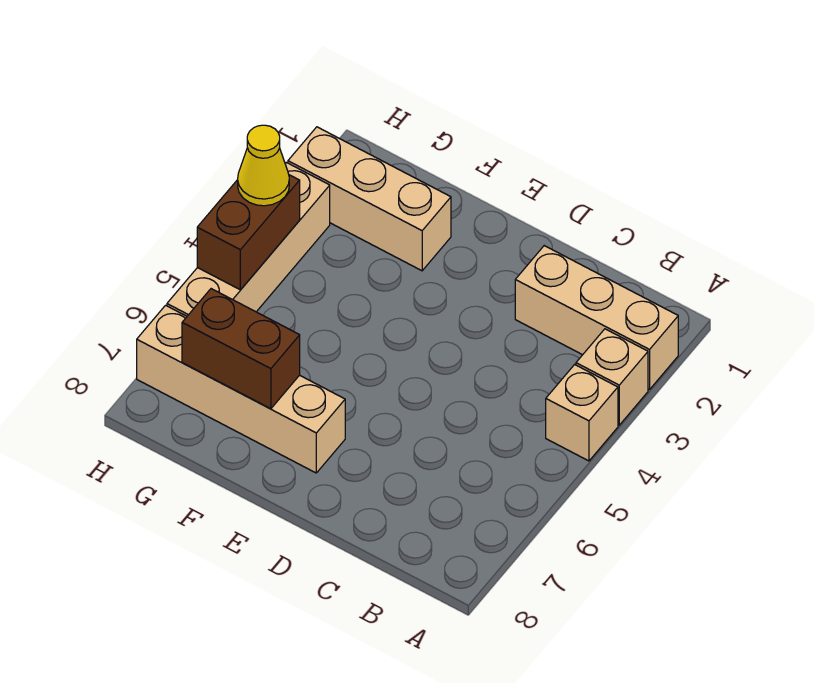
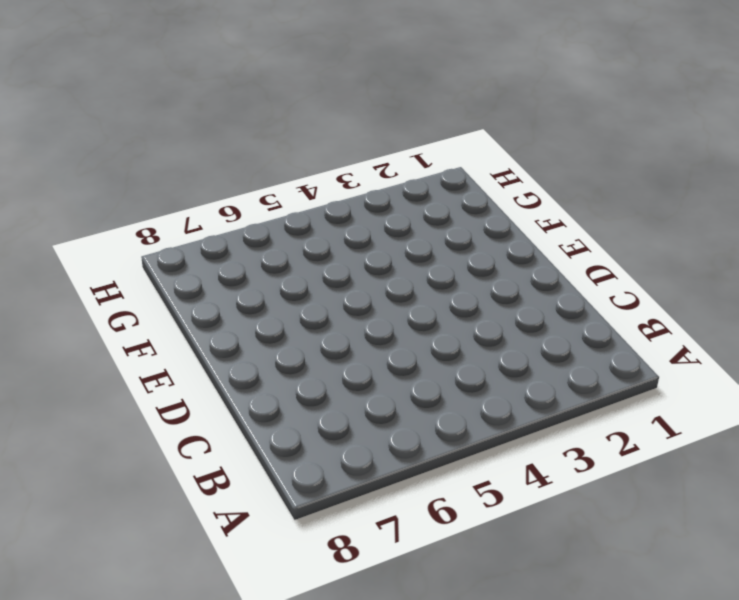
none -> tan brick A2:C2 level 1
none -> tan brick A3 level 1

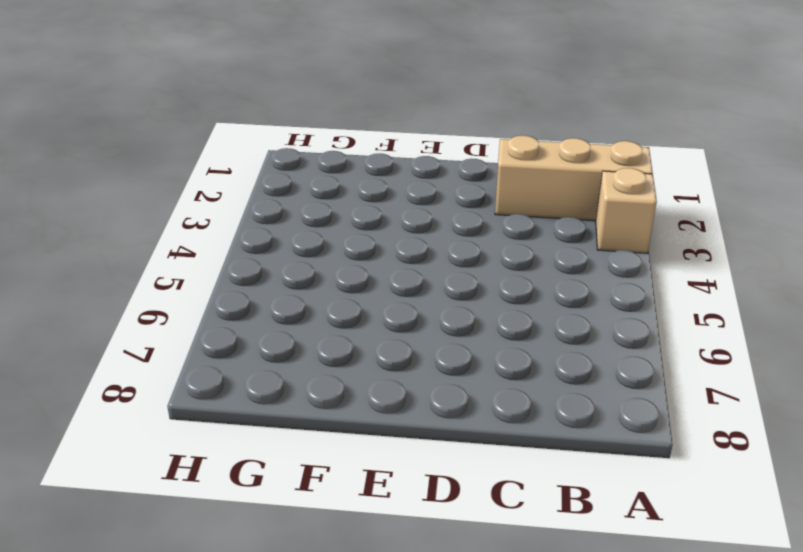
none -> tan brick A4 level 1
none -> tan brick E7:H7 level 1

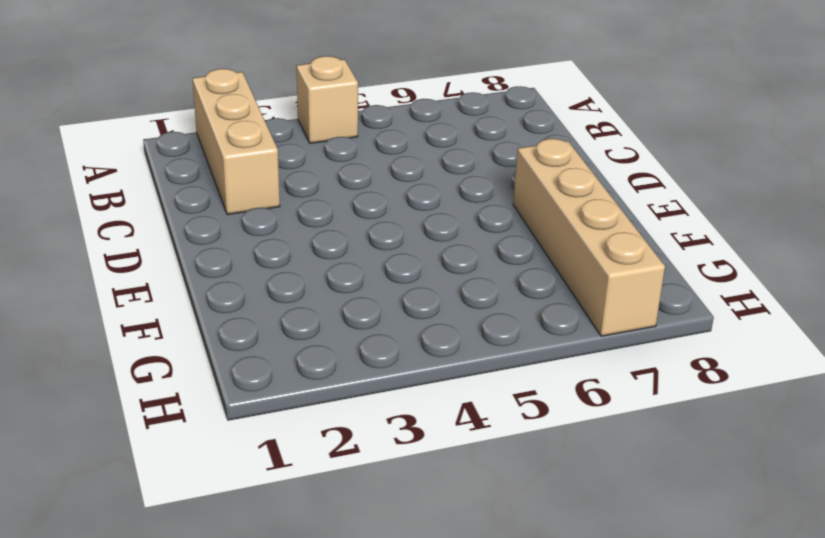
none -> tan brick A3 level 1
none -> tan brick F2:H2 level 1

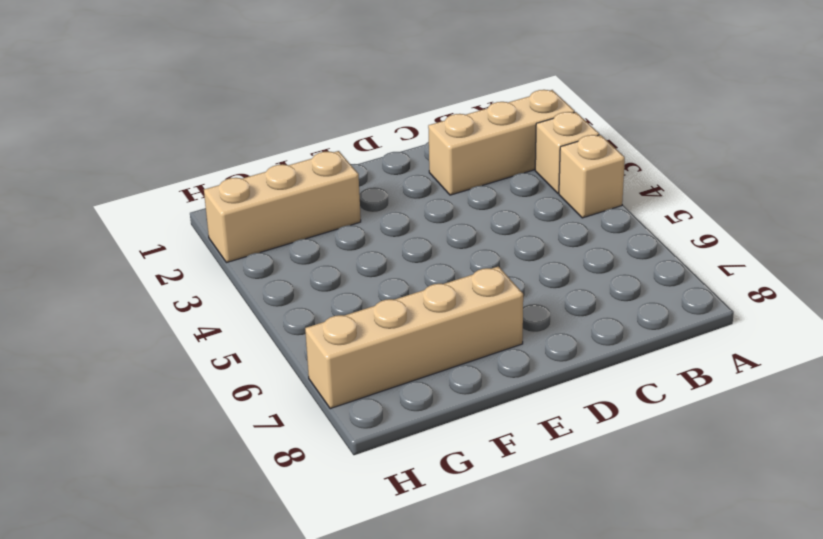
none -> tan brick H3:H6 level 1
none -> brown brick F7:G7 level 2

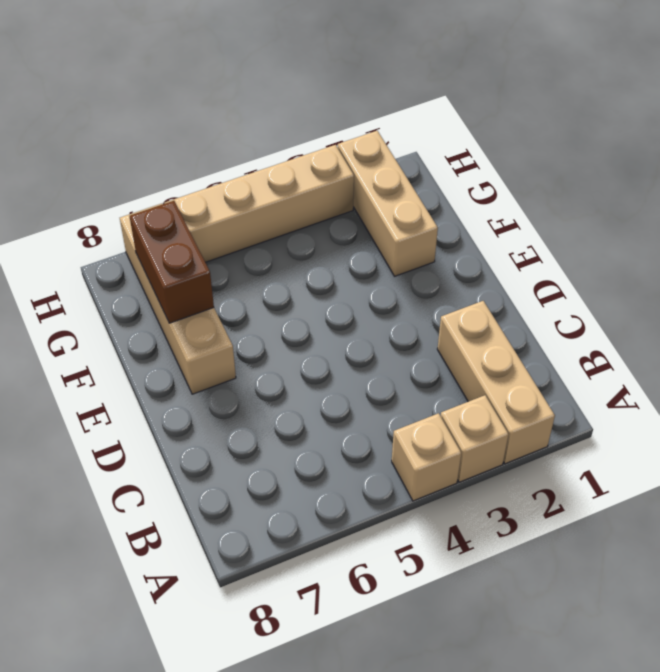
none -> brown brick H4:H5 level 2
none -> yellow cone H4 level 3

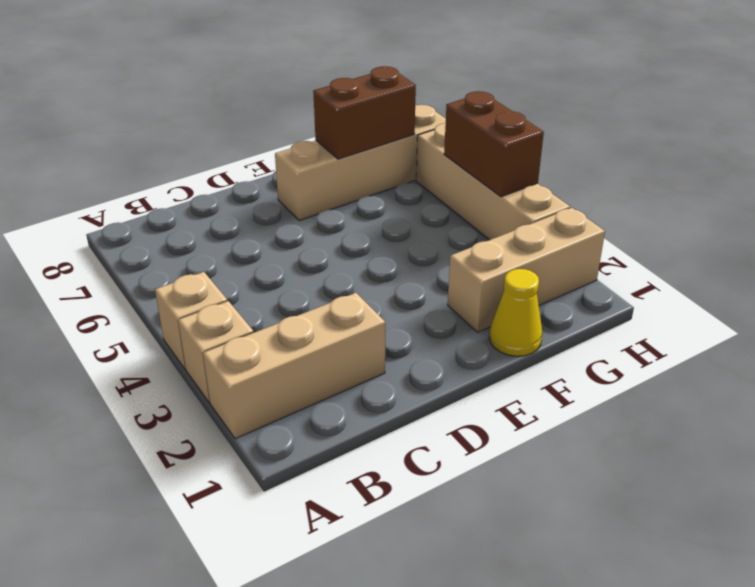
yellow cone F1 level 1 -> yellow cone H4 level 3

